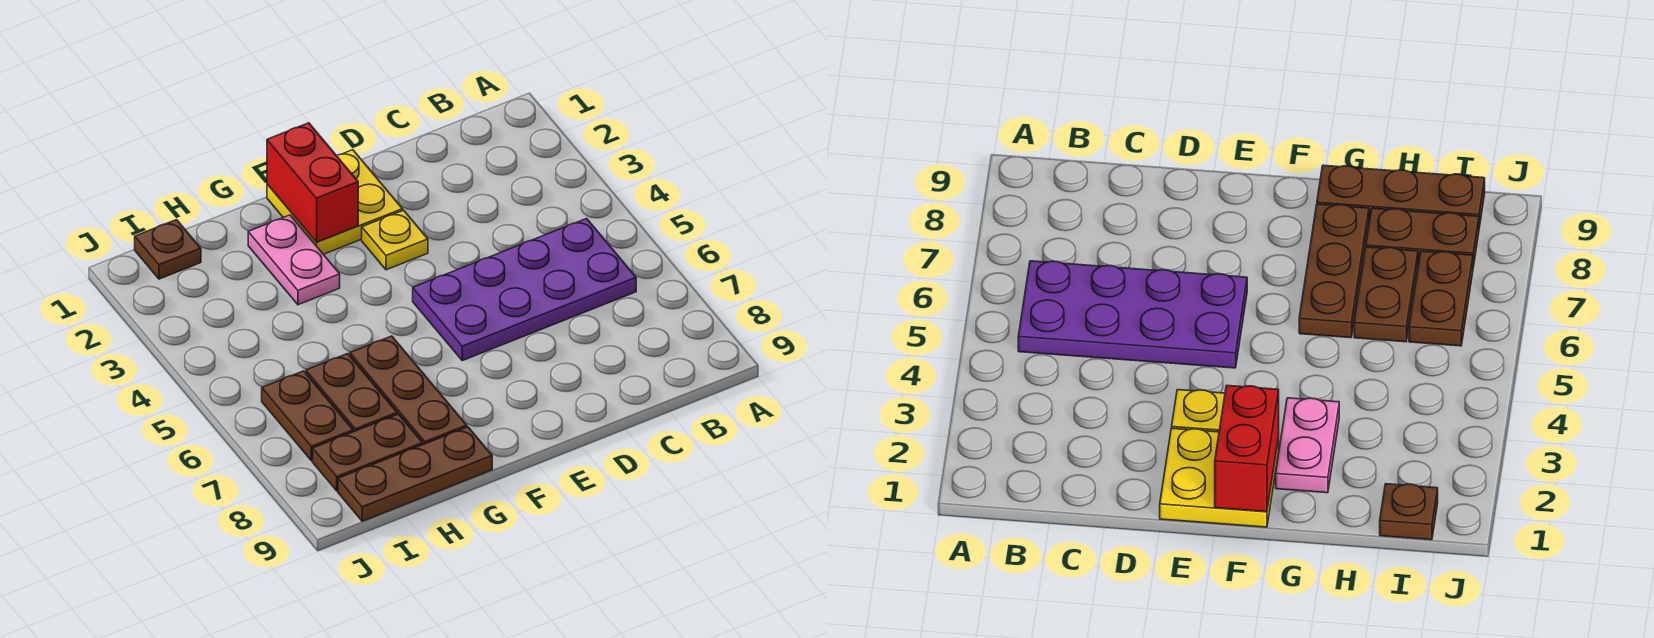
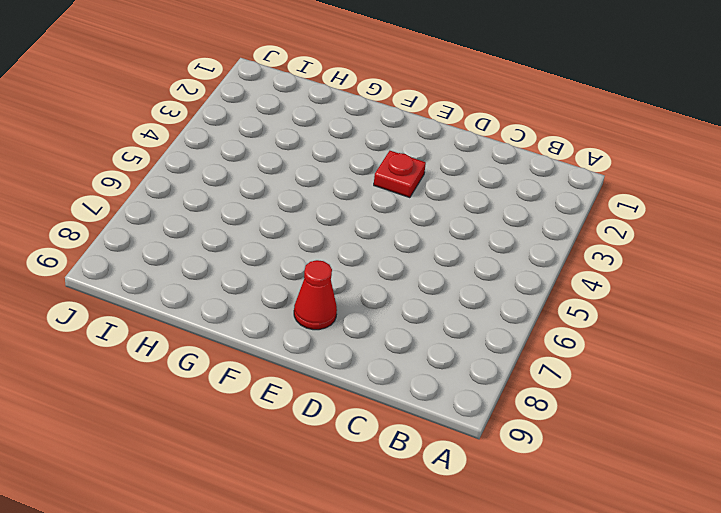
red plate E3 level 1 -> yellow plate E3 level 1
red cone E8 level 1 -> none
none -> purple plate B5:E6 level 1
none -> yellow plate E1:F2 level 1

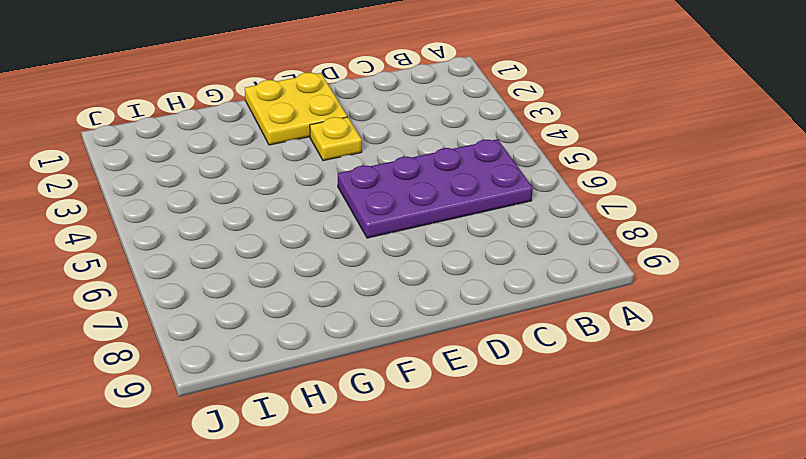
none -> pink plate G2:G3 level 1
none -> brown plate G6:G8 level 1

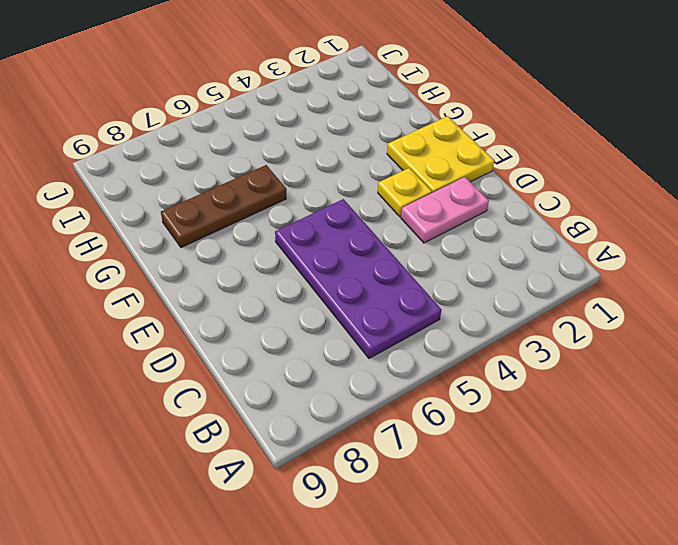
pink plate D2:D3 level 1 -> pink plate G2:G3 level 1
none -> brown plate G9:I9 level 1
none -> brown plate H6:H7 level 1

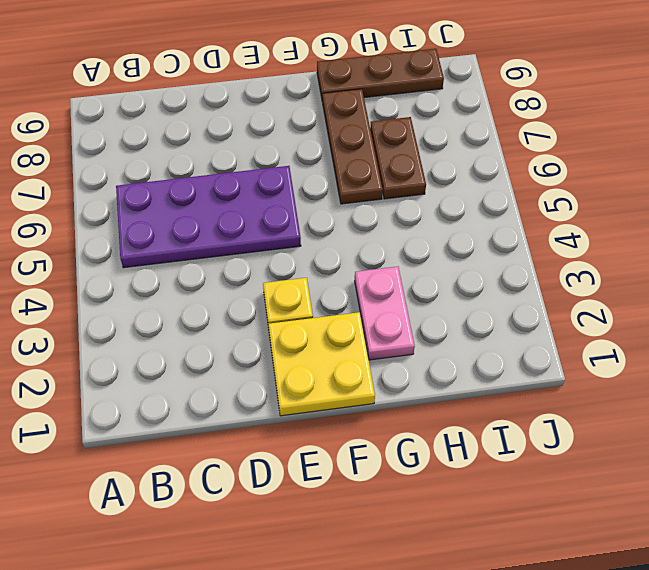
none -> brown plate H8:I8 level 1
none -> brown plate I1 level 1

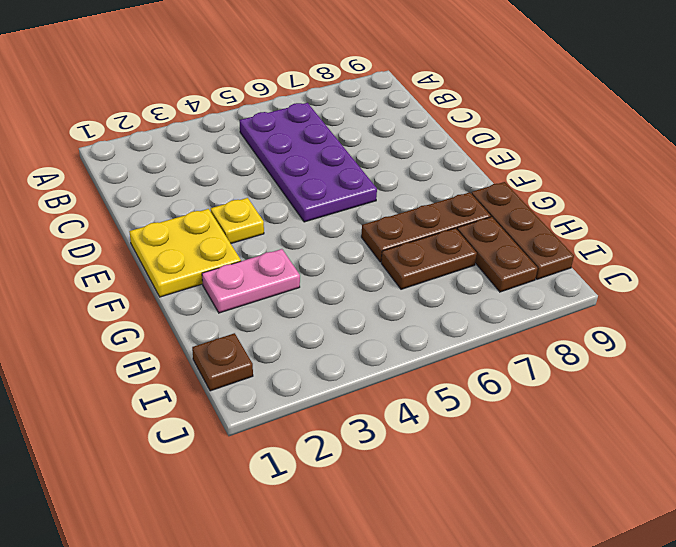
none -> brown plate I6:I7 level 1
none -> red brick F1:F2 level 2

